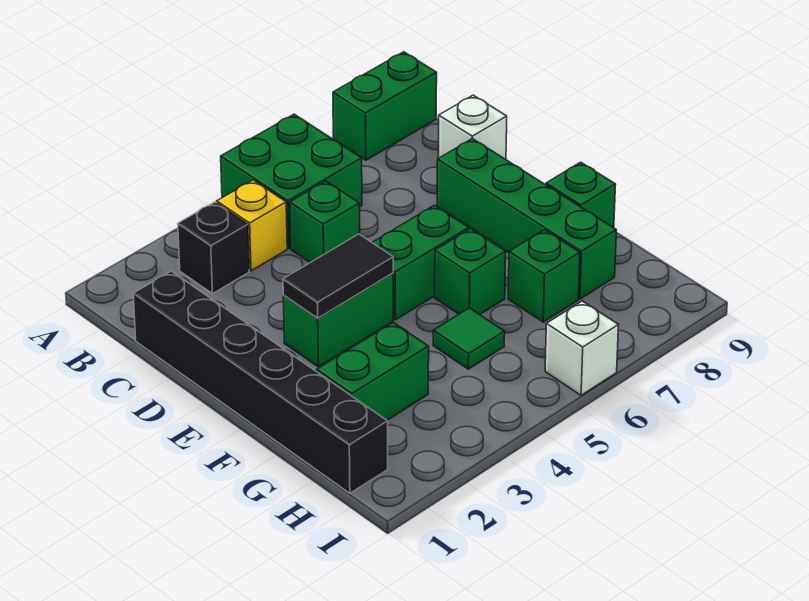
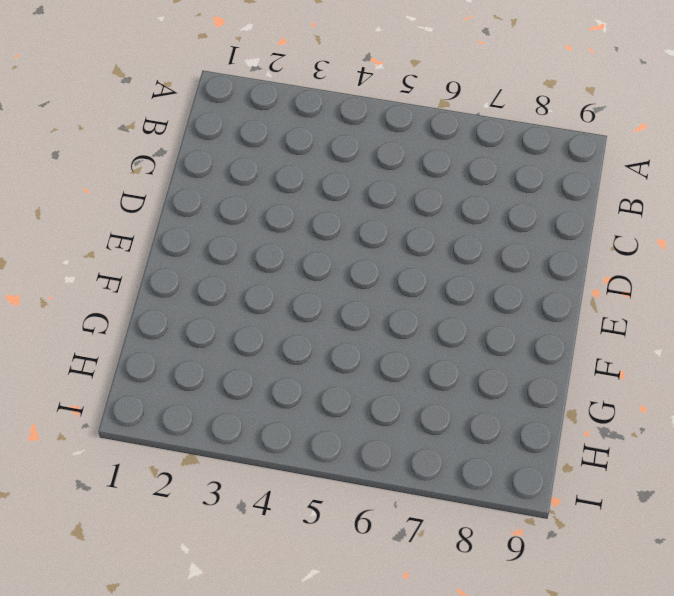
none -> green brick A5:B6 level 1
none -> green brick A8:A9 level 1
none -> black brick B3 level 1

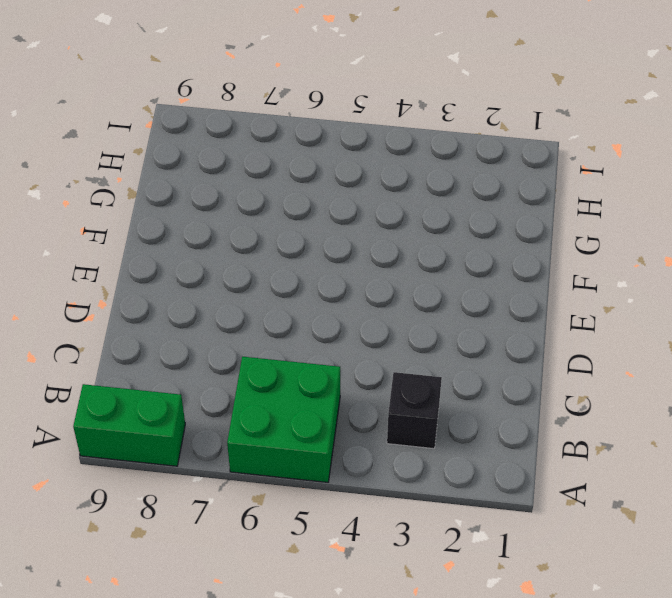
none -> yellow brick B4 level 1
none -> black brick C1:H1 level 1
none -> green brick C5 level 1

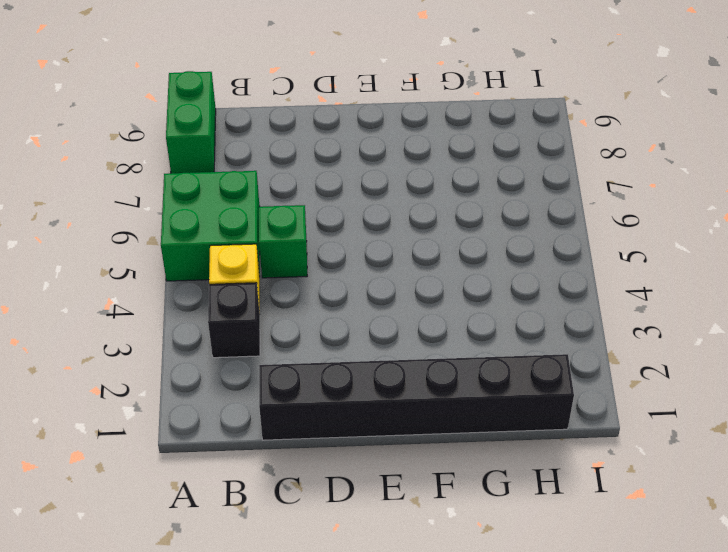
none -> white brick C9 level 1
none -> green brick D8:G8 level 1
none -> green brick E3:E4 level 1

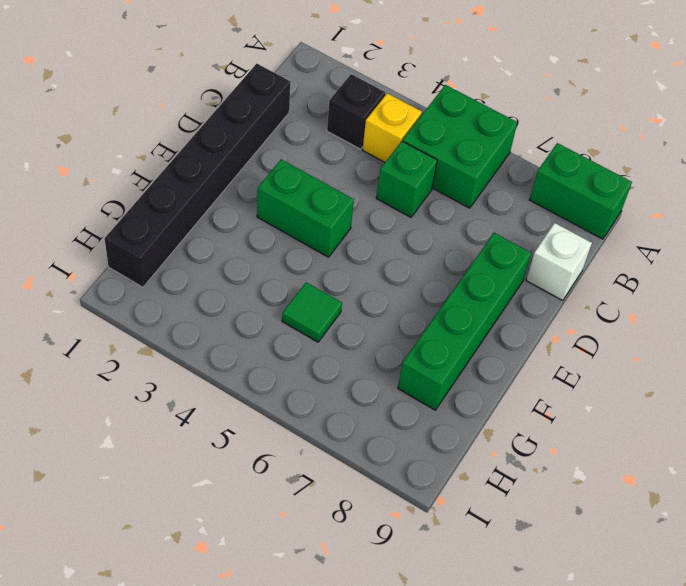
none -> green brick E5:E6 level 1
none -> green brick F6 level 1
none -> green brick F9 level 1

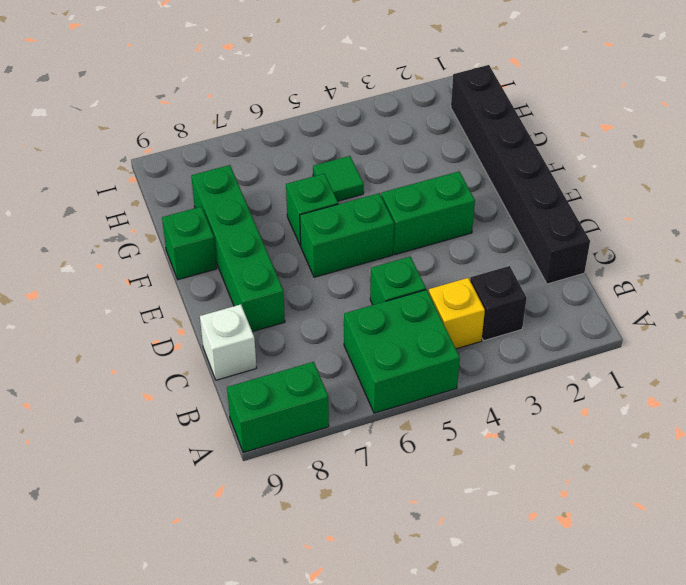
none -> green brick G2:G3 level 1
none -> green brick G7 level 1
none -> white brick I6 level 1

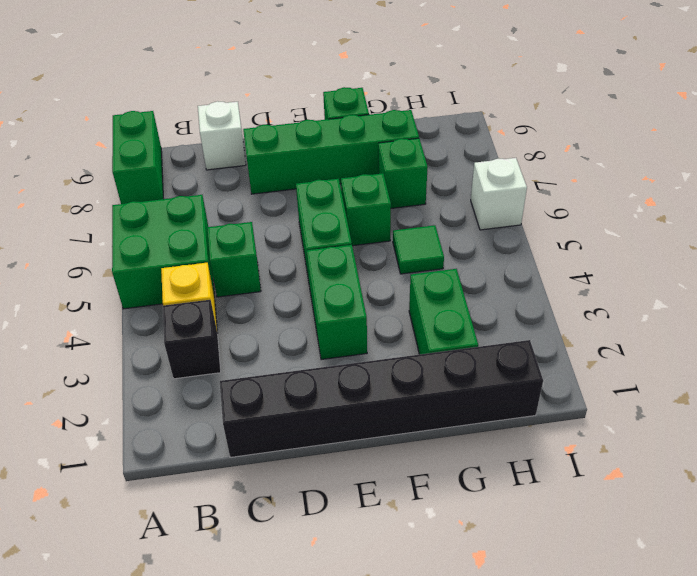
none -> black tile E3:E4 level 2

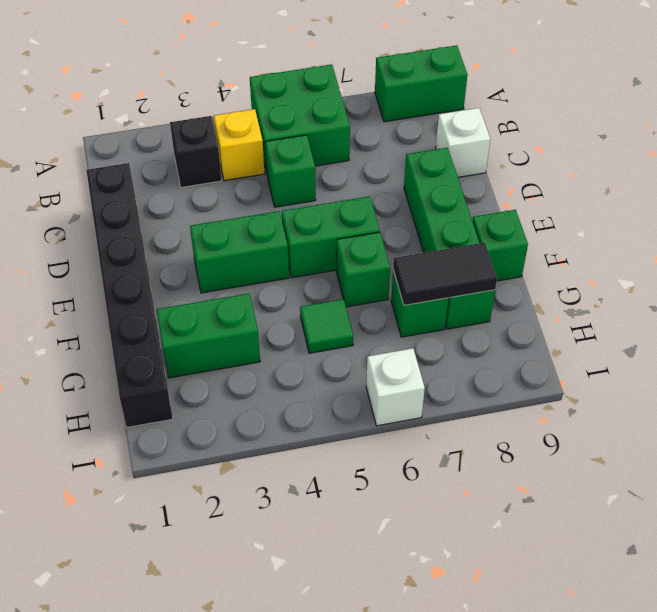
black tile G7:G8 level 2 -> black tile E3:E4 level 2

